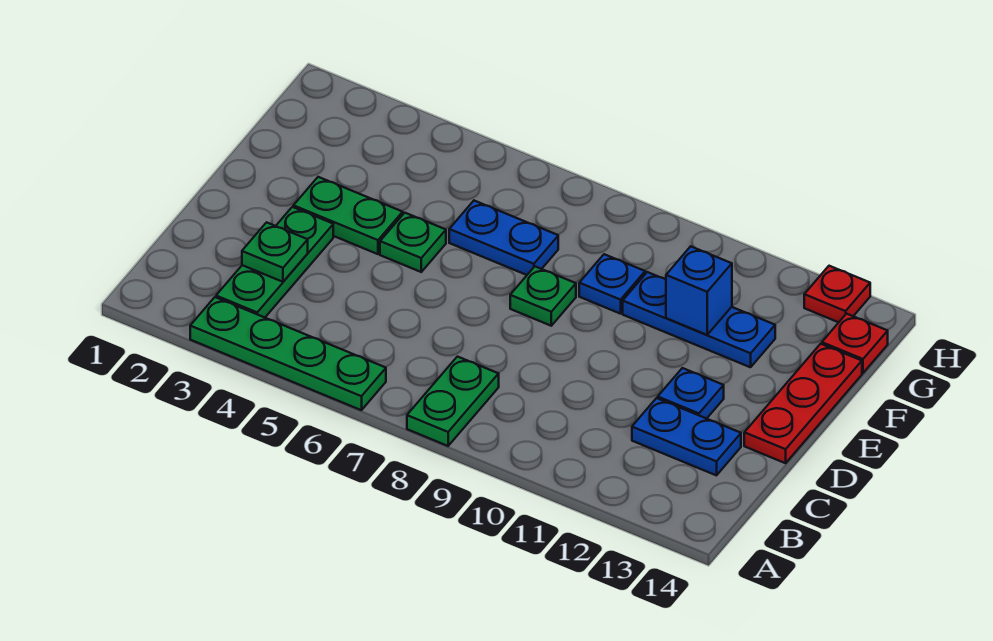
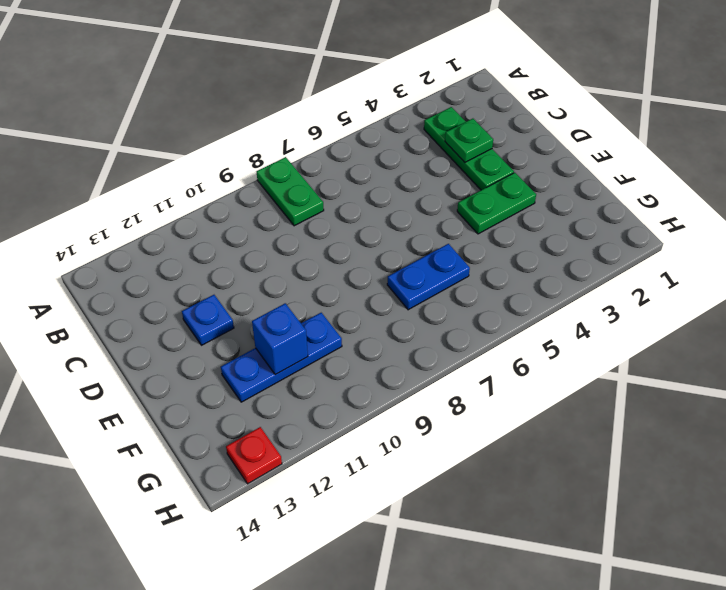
none -> green plate A3:A6 level 1
none -> blue plate C12:C13 level 1
none -> red plate D14:F14 level 1

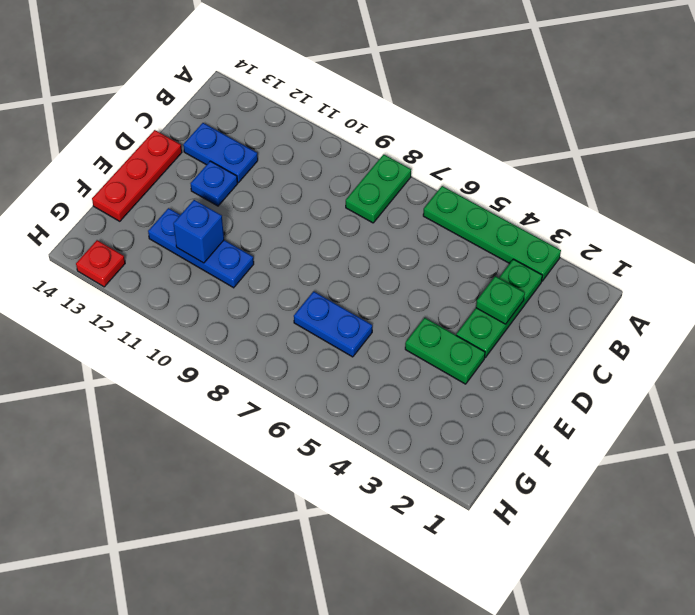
none -> green plate E5 level 1
none -> green plate E8 level 1
none -> blue plate F9 level 1

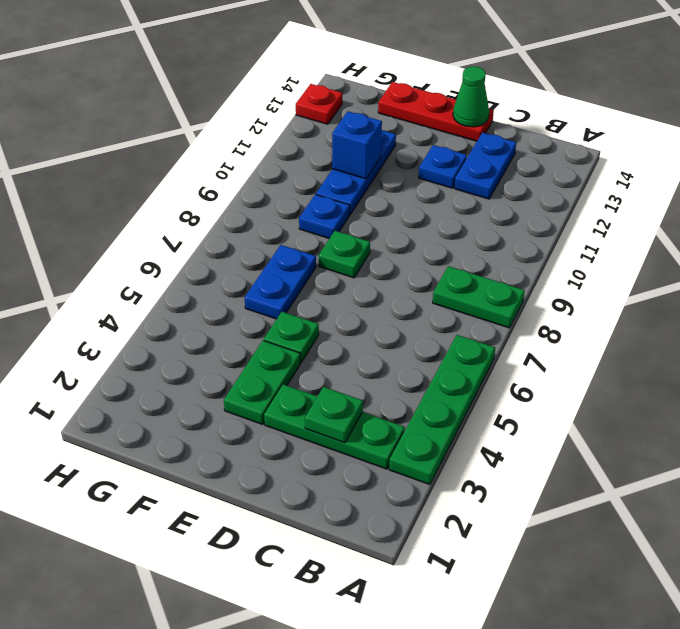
green cone D14 level 2 -> none
none -> red plate G14 level 1

